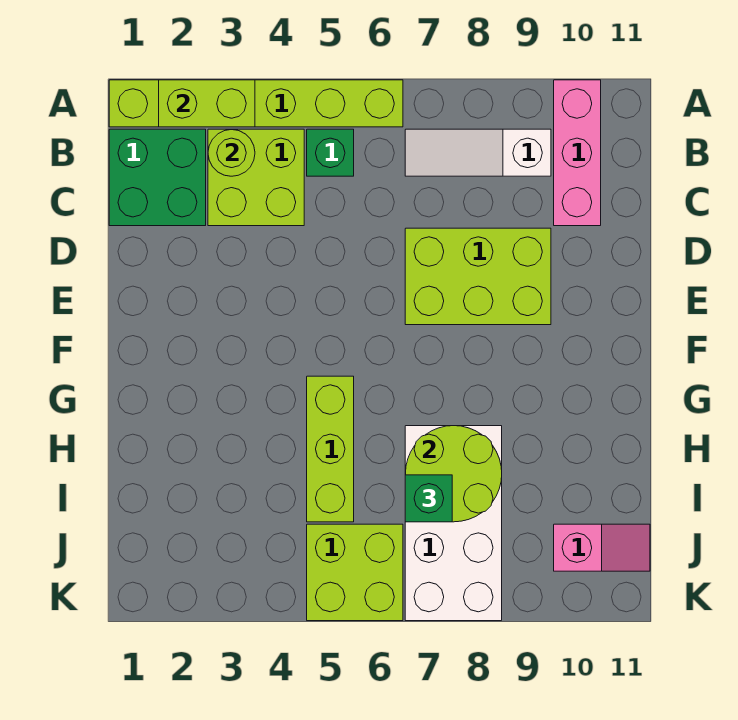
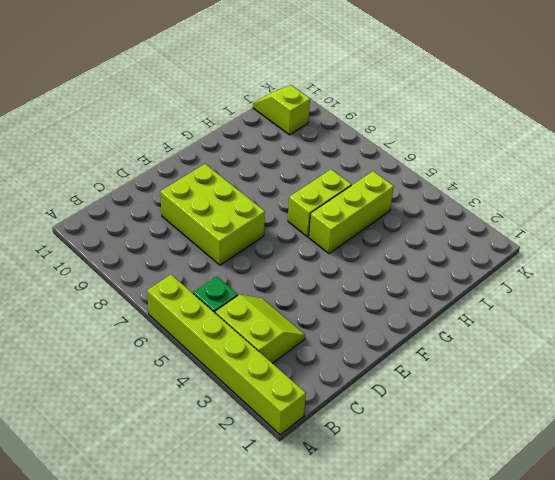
lime slope B3:C4 level 1 top B -> lime brick B3:C4 level 1
lime brick G6:H6 level 1 -> lime brick A2:A3 level 2
lime slope J10:J11 level 1 top 10 -> pink slope J10:J11 level 1 top 10
none -> pink brick A10:C10 level 1
none -> green brick B1:C2 level 1
none -> white slope B7:B9 level 1 top 9

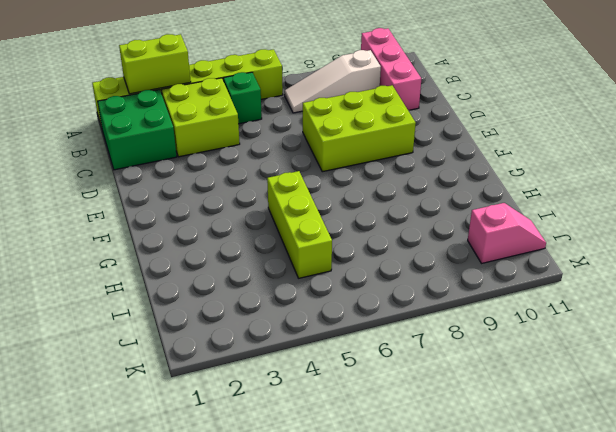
none -> white brick H7:K8 level 1
none -> lime brick J5:K6 level 1
none -> lime round brick B3 level 2

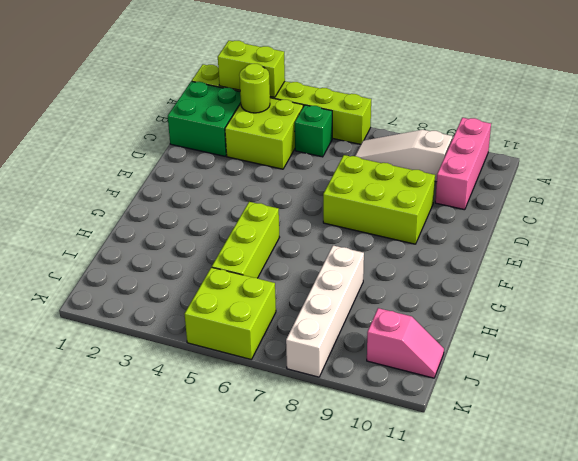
white brick H8:K8 level 1 -> white brick H7:K8 level 1
none -> lime round brick H7:I8 level 2
none -> green brick I7 level 3

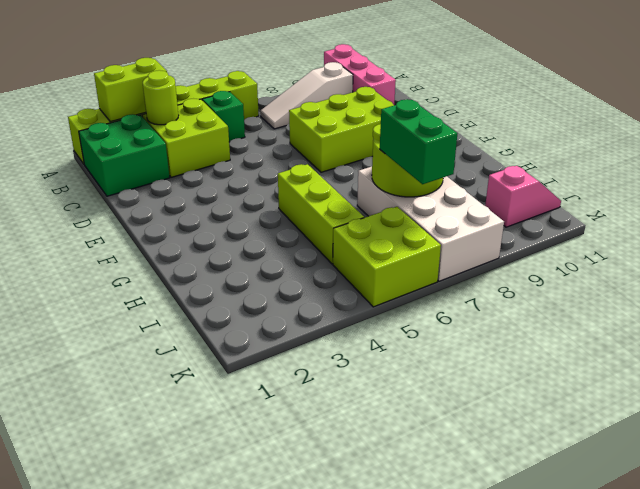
green brick I7:J7 level 3 -> green brick I7 level 3

